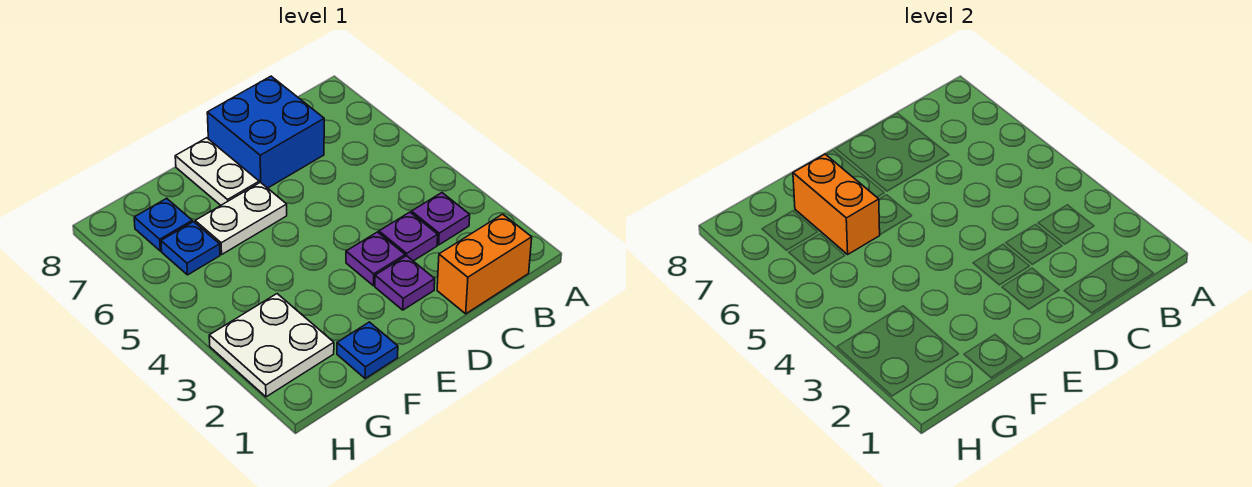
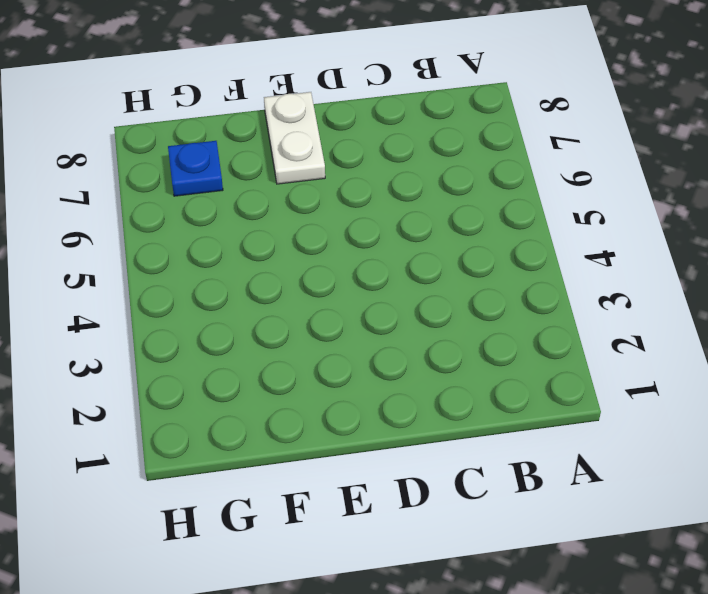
none -> orange brick B1:C1 level 1
none -> purple plate B3 level 1
none -> purple plate C3 level 1

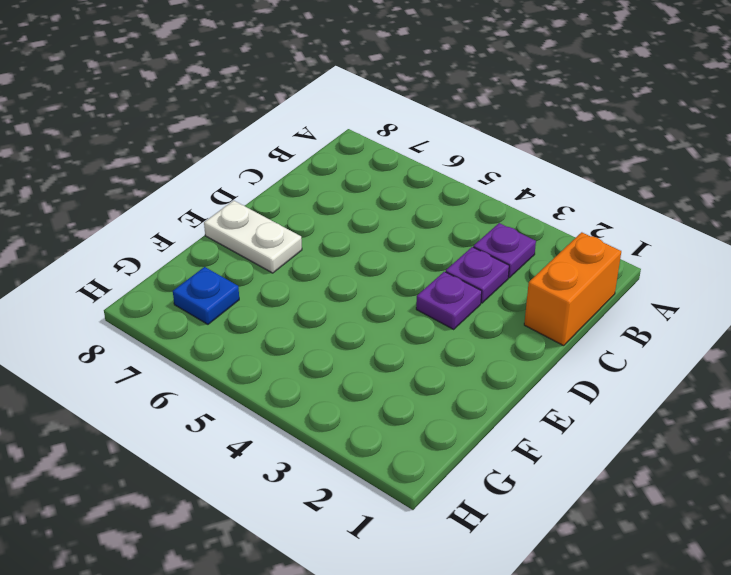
none -> blue brick C7:D8 level 1
none -> purple plate D2 level 1
none -> white plate E6:F6 level 1

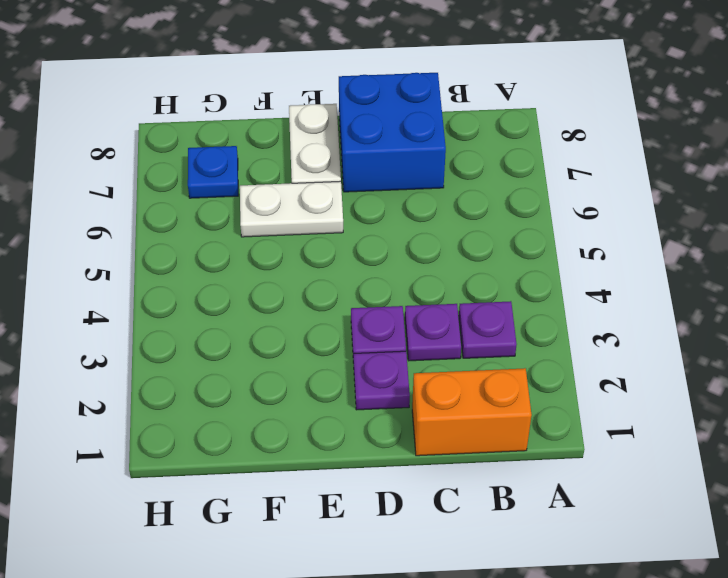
none -> blue plate F1 level 1
none -> white plate G2:H3 level 1
none -> blue plate G6 level 1

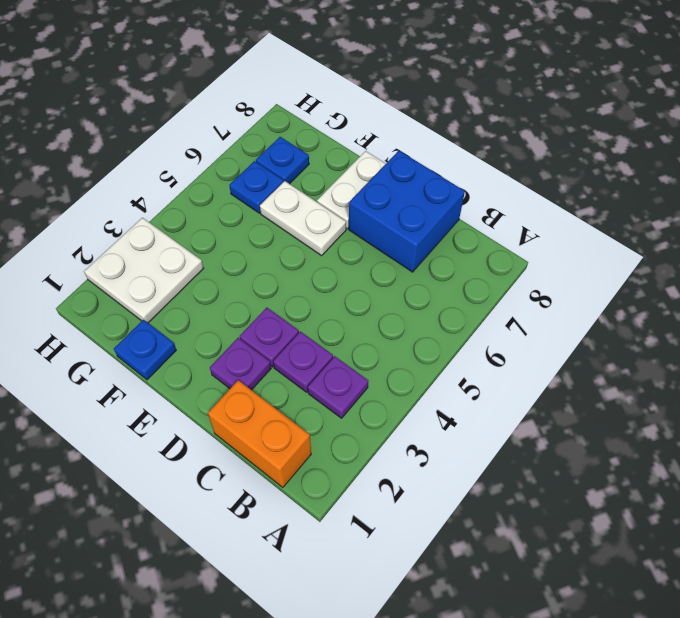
none -> orange brick F6:F7 level 2

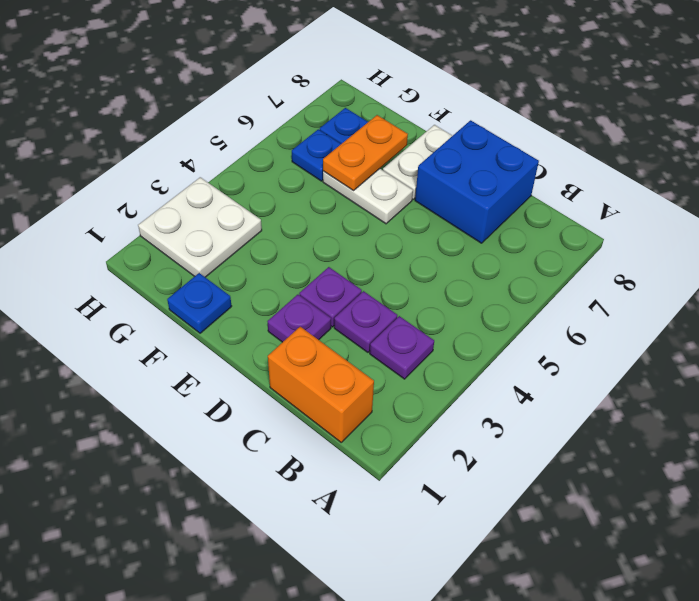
orange plate F6:F7 level 2 -> orange brick F6:F7 level 2

